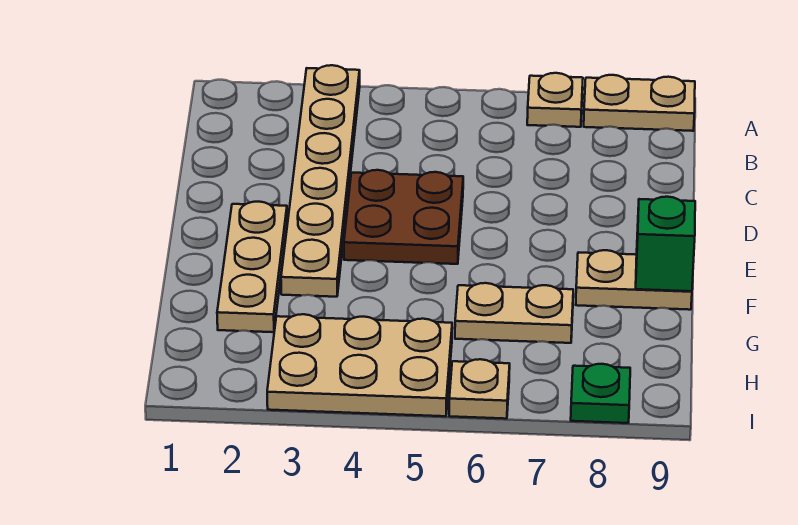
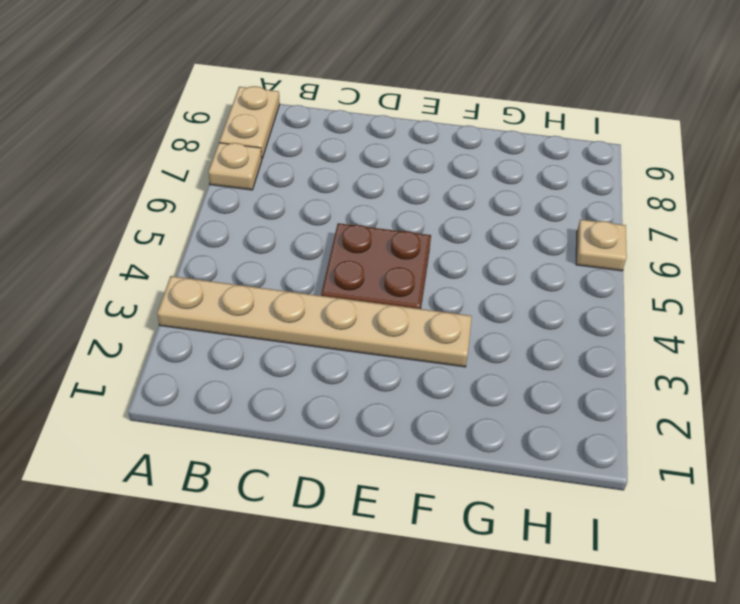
none -> tan plate E2:G2 level 1
none -> tan plate F8:F9 level 1

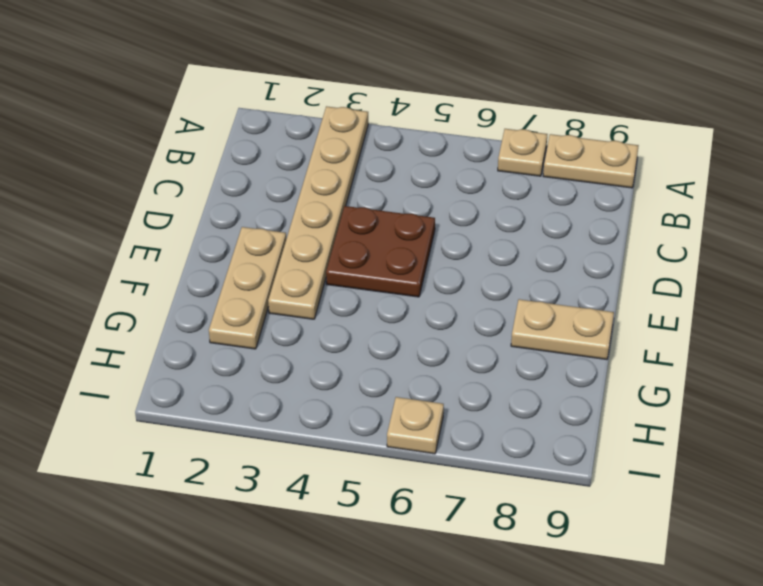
none -> tan plate G6:G7 level 1
none -> tan plate H3:I5 level 1

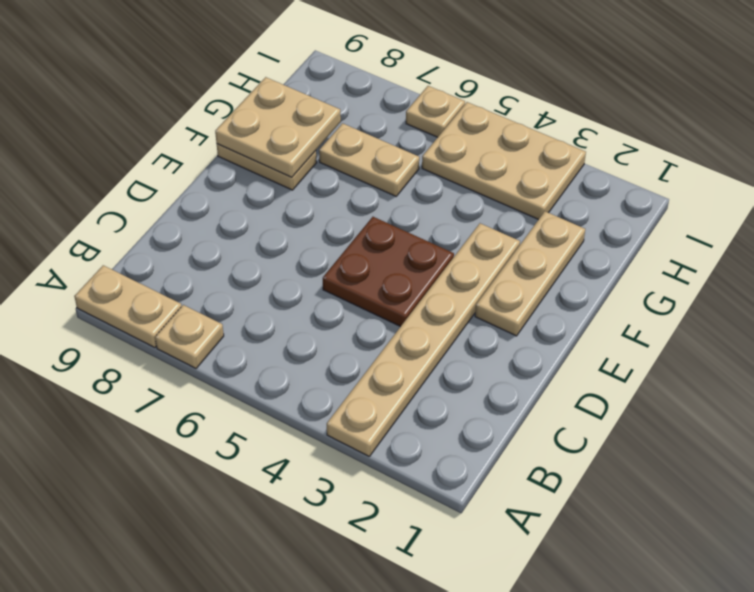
tan plate F8:G9 level 2 -> green brick F9 level 2
none -> green plate I8 level 1

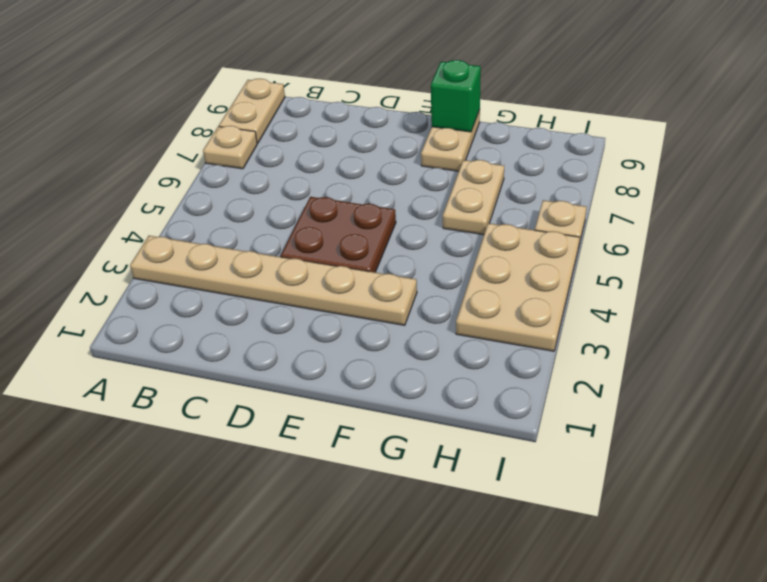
none -> tan plate E2:G2 level 1
none -> green plate I8 level 1

